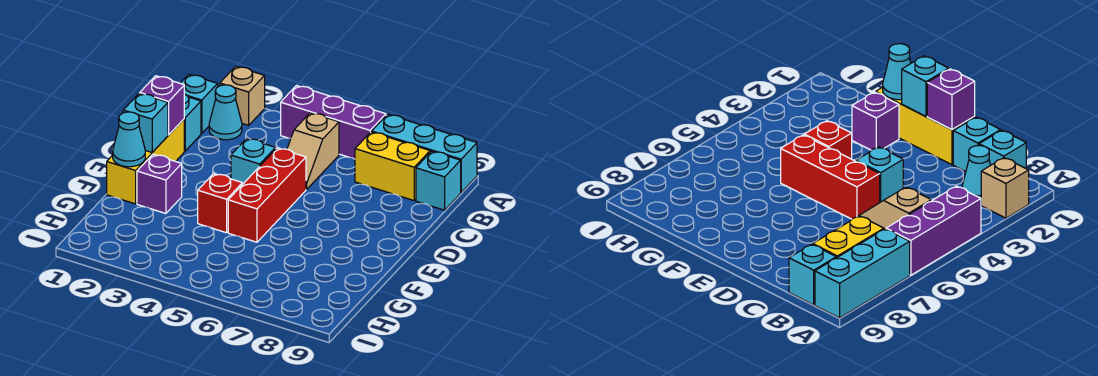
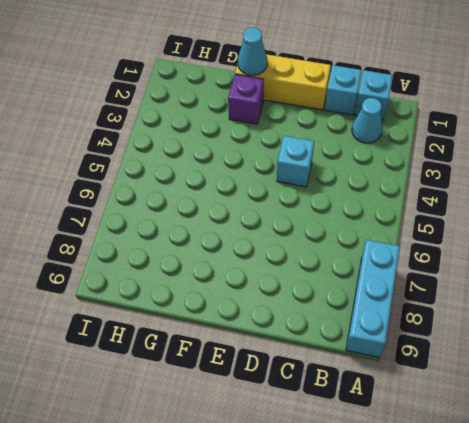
none -> tan brick A2 level 1
none -> purple brick A4:A6 level 1
none -> tan slope B5:C5 level 1 top B

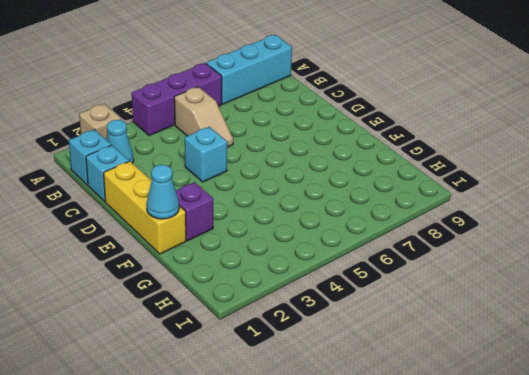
none -> yellow brick B7:B8 level 1
none -> cyan brick B9 level 1
none -> red brick D5:F5 level 1

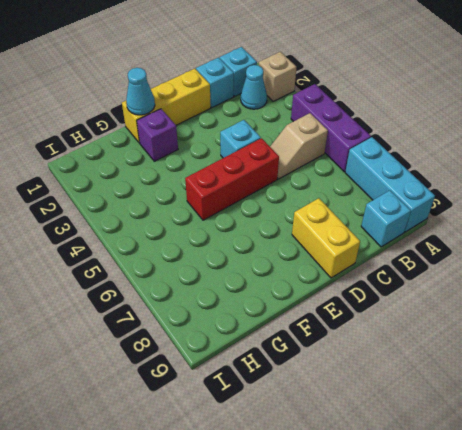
yellow brick D8:D9 level 1 -> yellow brick B7:B8 level 1
none -> red brick F4 level 1
none -> purple brick D1 level 2
none -> cyan brick E1 level 2

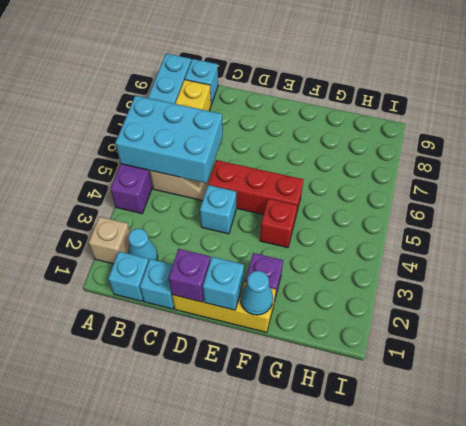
cyan brick A5:C6 level 2 -> none

